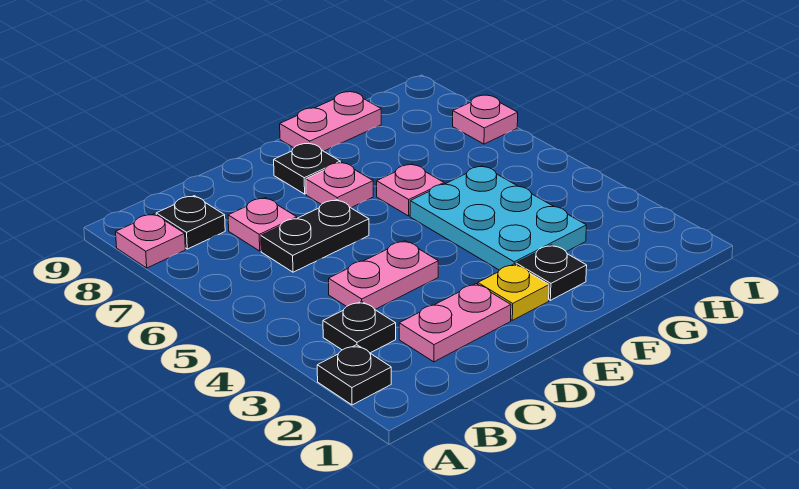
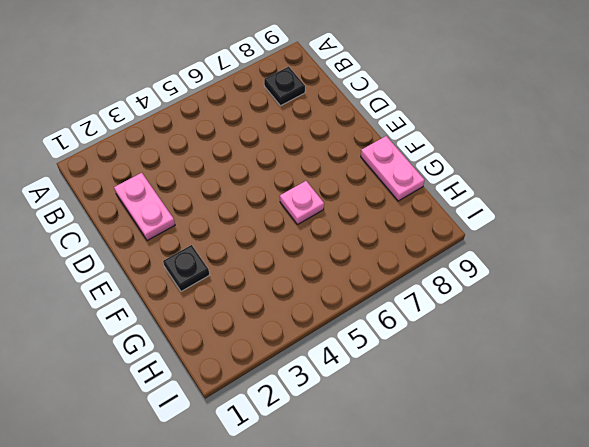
none -> black plate A2 level 1
none -> pink plate A8 level 1
none -> black plate B3 level 1

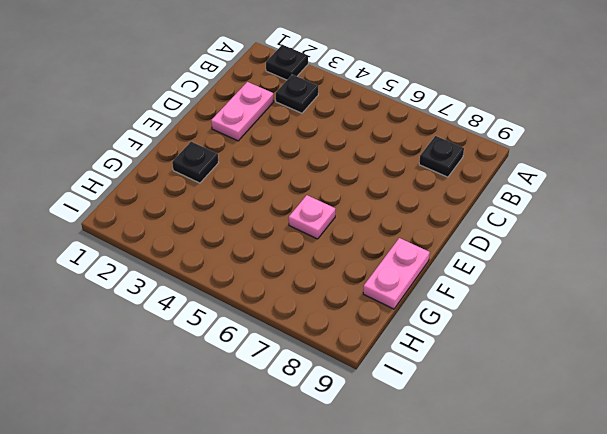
none -> pink plate A8 level 1
none -> pink plate C4:D4 level 1
none -> black plate C6:D6 level 1

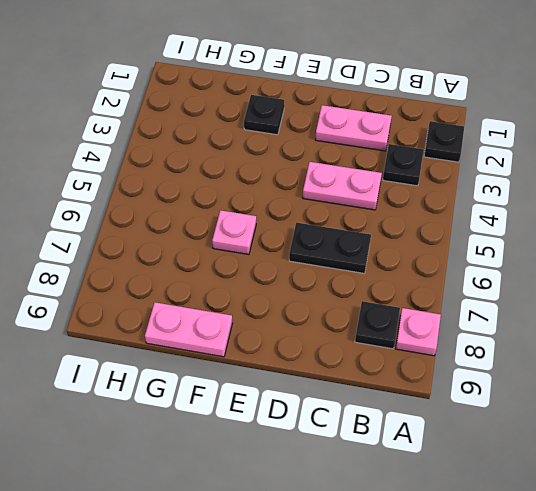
none -> pink plate C7 level 1
none -> yellow plate E2 level 1
none -> pink plate E7 level 1

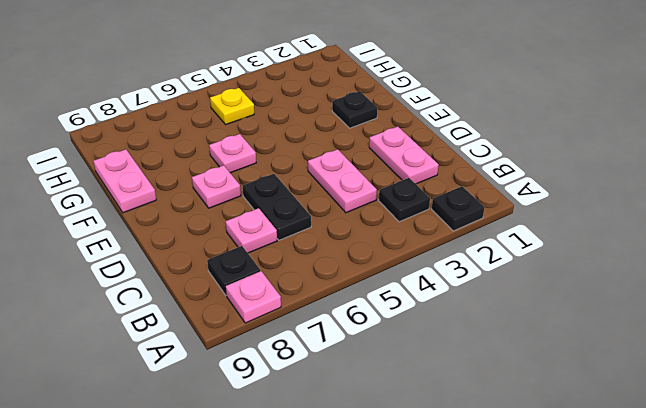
yellow plate H5 level 1 -> yellow plate E2 level 1
none -> black plate E8 level 1
none -> cyan plate F3:G5 level 1
none -> pink plate I7 level 1

